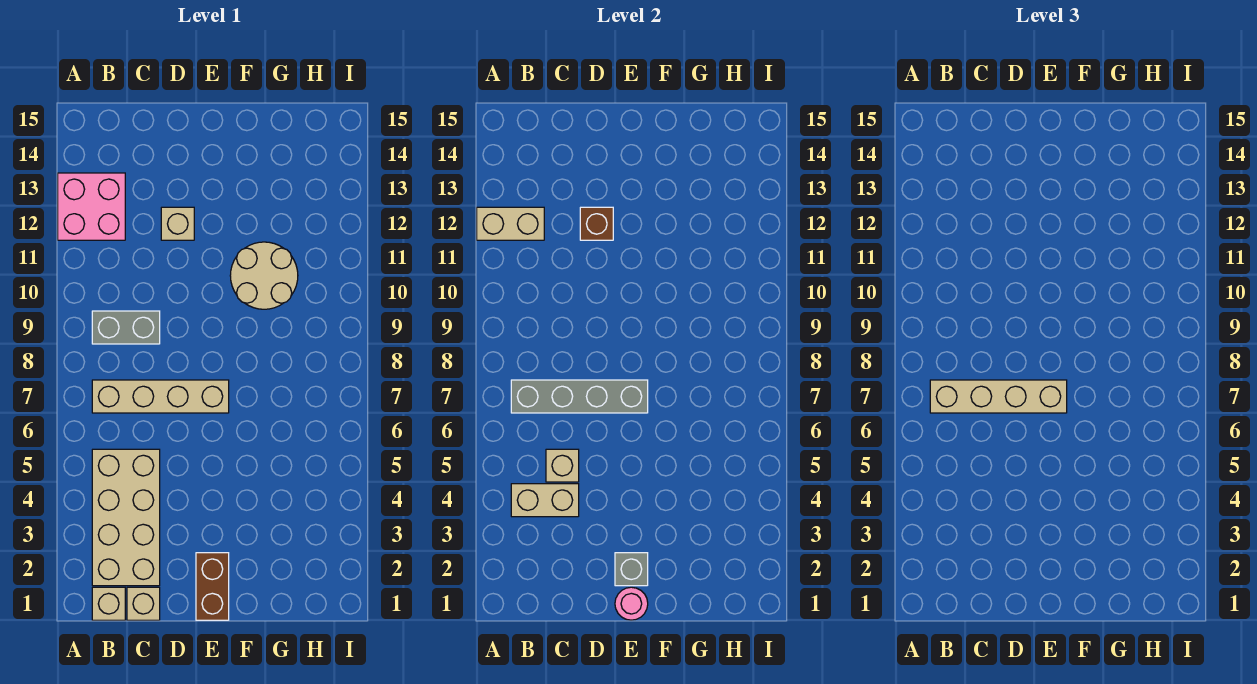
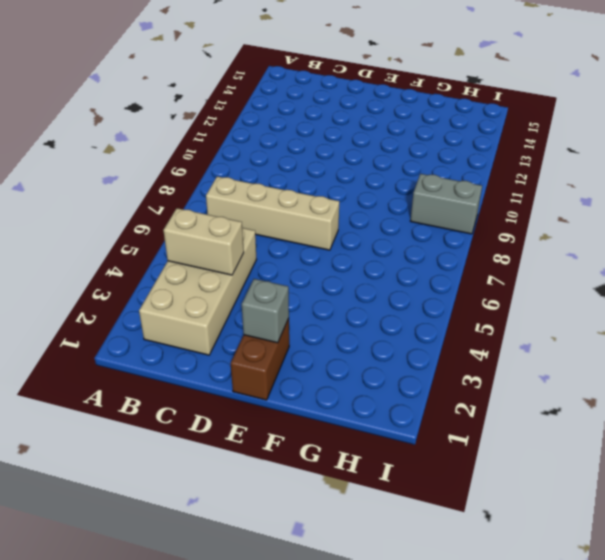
grey brick H9:I9 level 1 -> grey brick B9:C9 level 1
none -> pink brick A12:B13 level 1
none -> tan brick B1 level 1
none -> tan brick C1 level 1

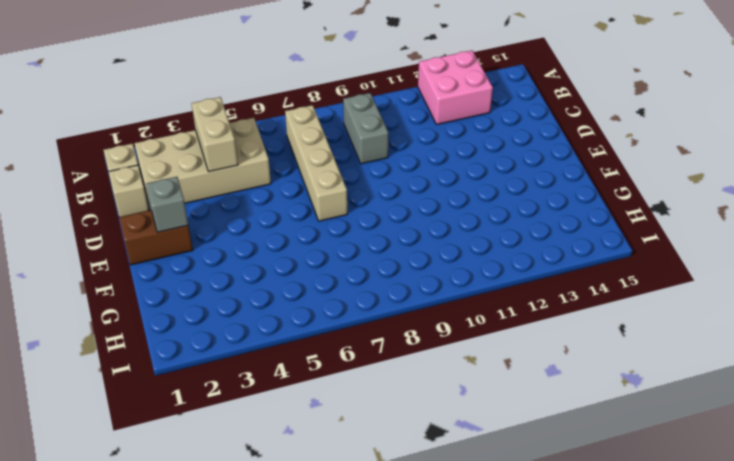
none -> tan brick D12 level 1
none -> tan round brick F10:G11 level 1
none -> tan brick A12:B12 level 2

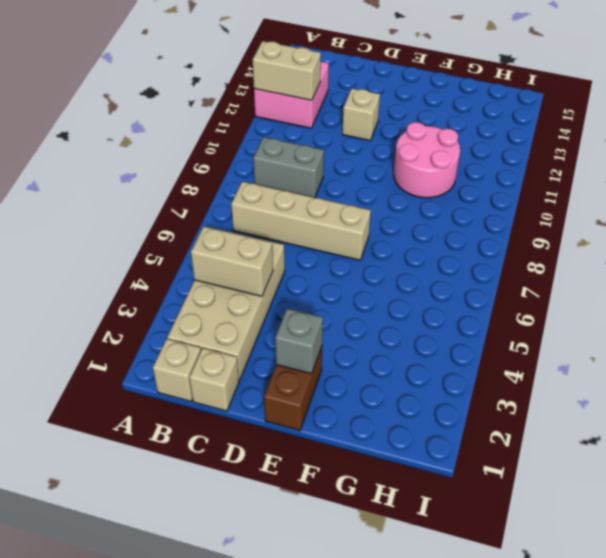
pink round brick F10:G11 level 1 -> tan round brick F10:G11 level 1
none -> grey brick B7:E7 level 2
none -> tan brick C5 level 2
none -> brown brick D12 level 2

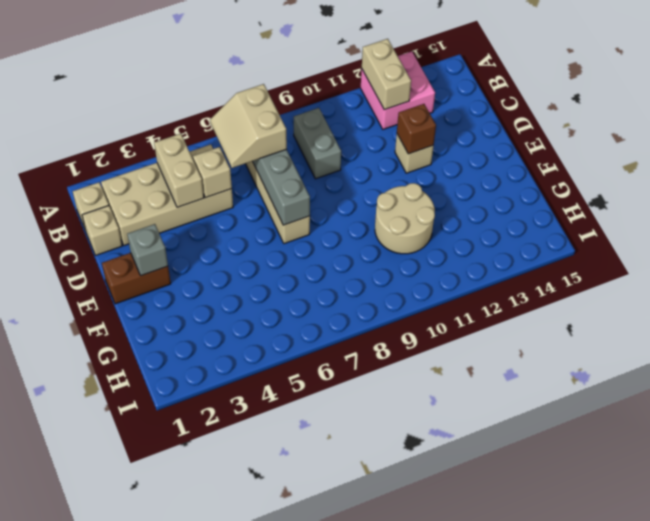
tan slope B6:C7 level 3 top 7 -> tan brick B7:E7 level 3
none -> pink round brick E1 level 2

